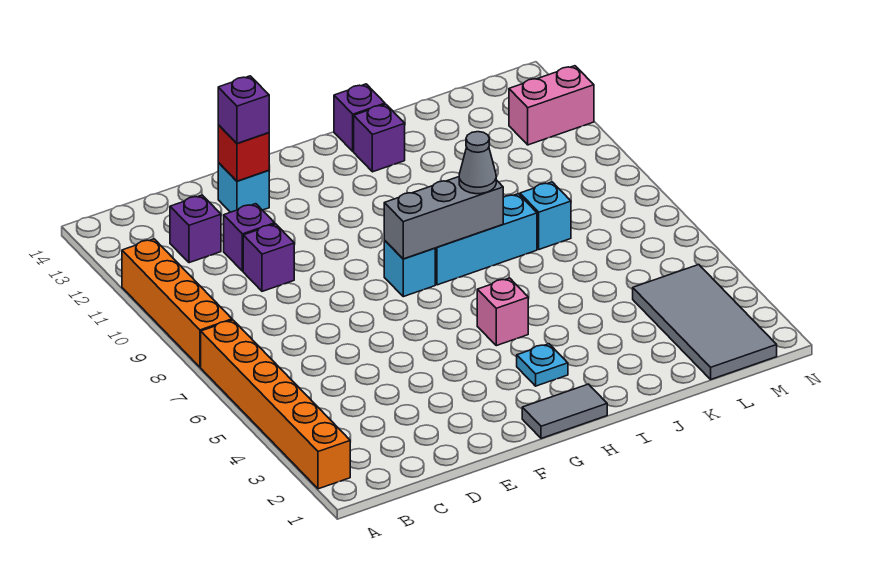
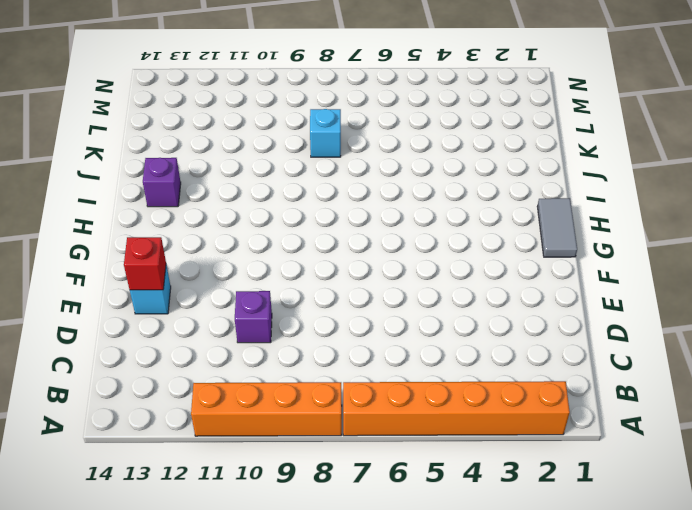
none -> purple brick C12 level 1
none -> purple brick D11 level 1
none -> cyan brick G8 level 1

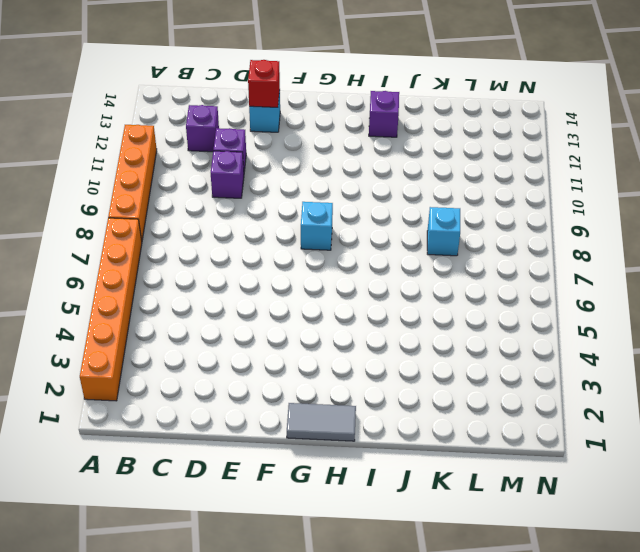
none -> cyan plate H3 level 1
none -> pink brick H5 level 1
none -> cyan brick H8:J8 level 1

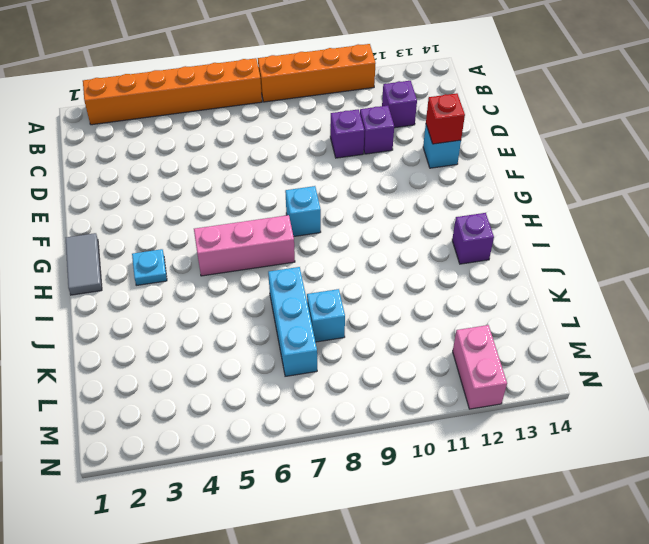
pink brick H5:H7 level 1 -> pink brick H5 level 1
cyan brick J7:L7 level 1 -> cyan brick H8:J8 level 1
none -> purple brick I14 level 1
none -> grey tile L1:M4 level 1
none -> grey brick G8:I8 level 2

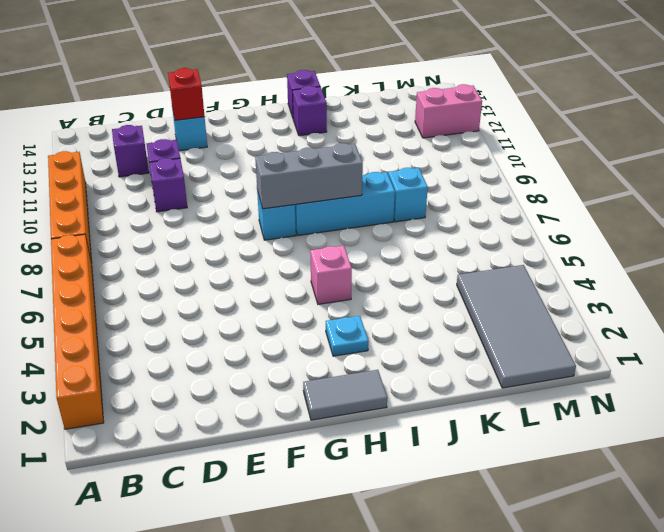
none -> purple brick E13 level 3
none -> grey cone I8 level 3

